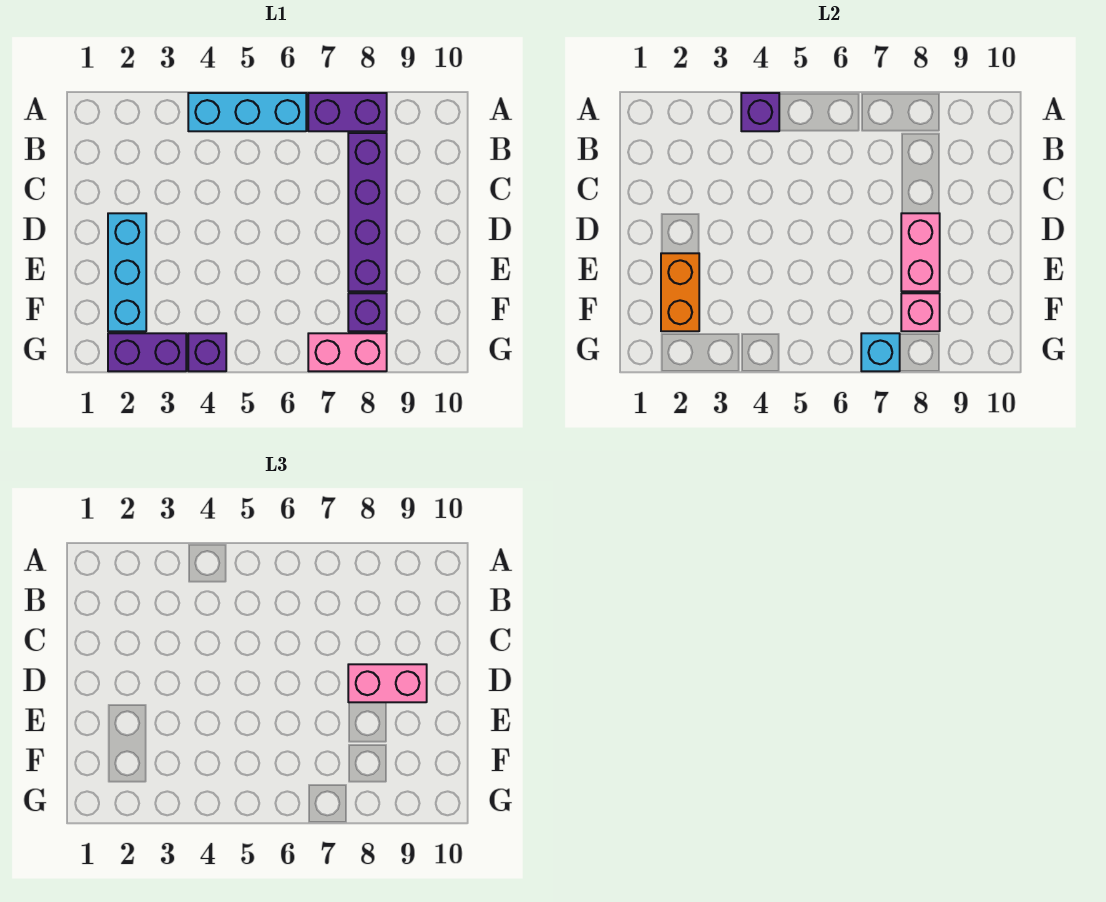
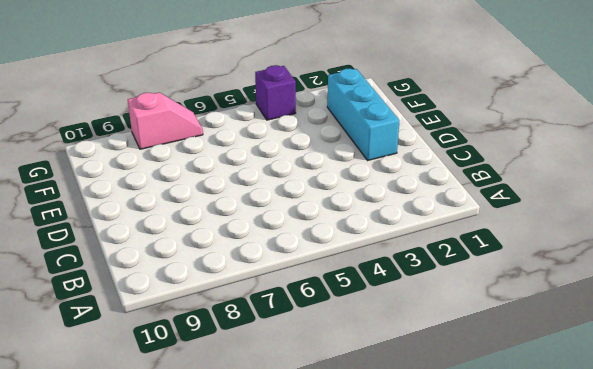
pink slope G7:G8 level 1 top 8 -> pink brick G7:G8 level 1
none -> cyan brick A4:A6 level 1
none -> purple brick A7:A8 level 1
none -> purple brick B8:E8 level 1

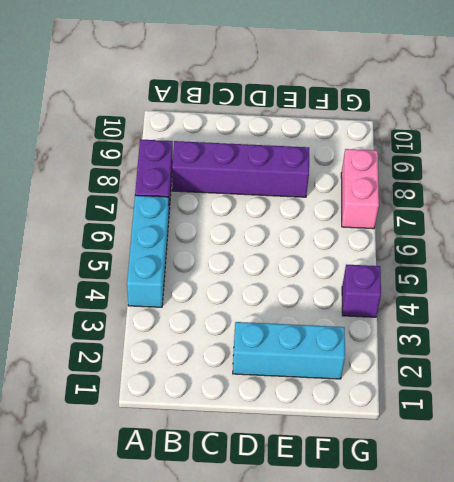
none -> purple brick F8 level 1
none -> purple brick G2:G3 level 1
none -> purple brick A4 level 2

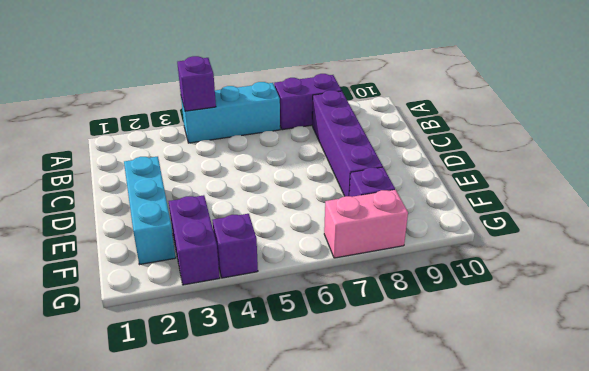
purple brick F3:G3 level 1 -> purple brick G2:G3 level 1
none -> pink brick D8:E8 level 2
none -> orange brick E2:F2 level 2
none -> pink brick F8 level 2

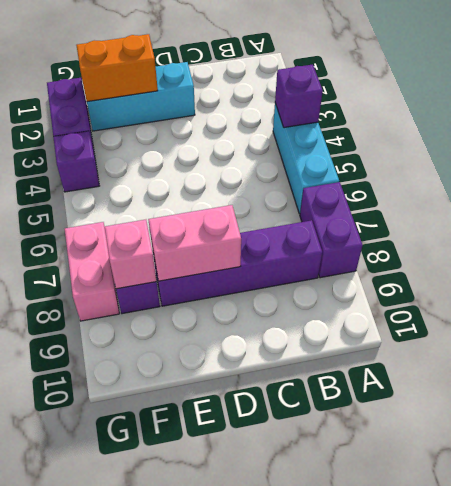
none -> cyan brick G7 level 2
none -> pink brick D8:D9 level 3

